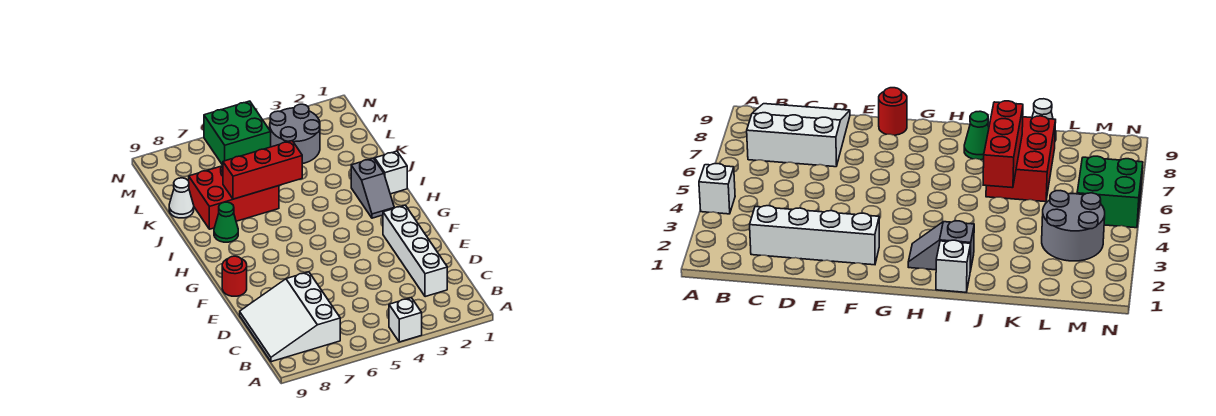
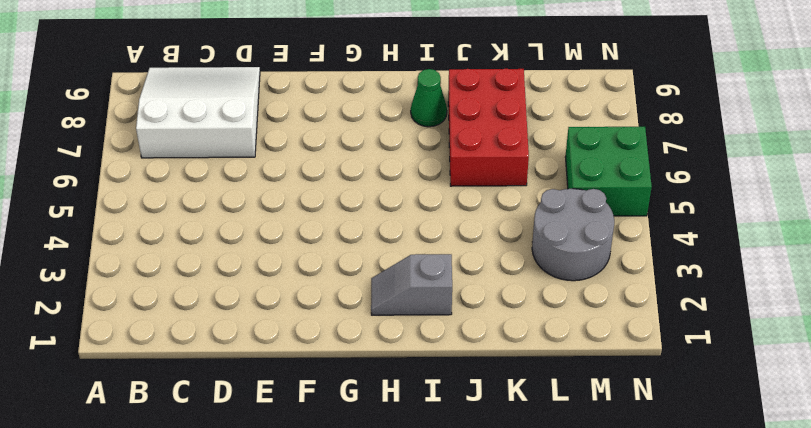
none -> white brick A4 level 1
none -> white brick C2:F2 level 1
none -> red round brick F9 level 1

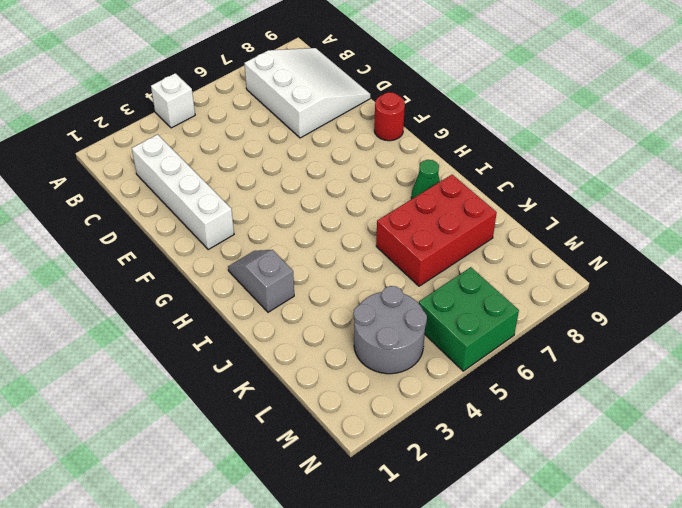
none -> white brick I1 level 1
none -> white cone K9 level 1
none -> red brick J5:J7 level 2

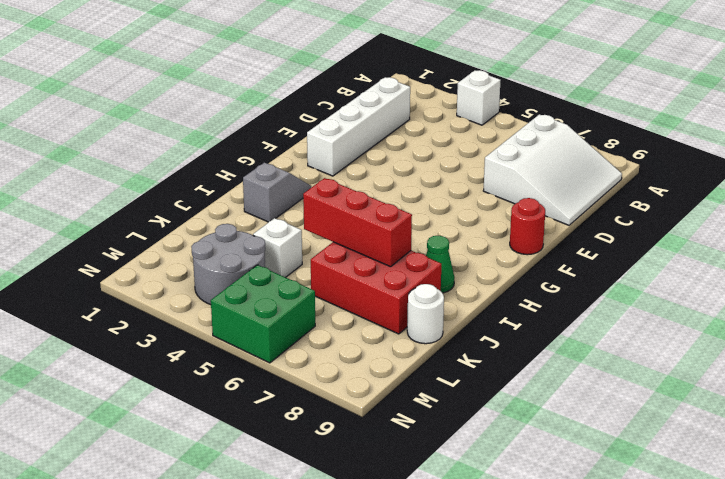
white brick K4 level 1 -> white brick I1 level 1
white round brick K9 level 1 -> white cone K9 level 1

